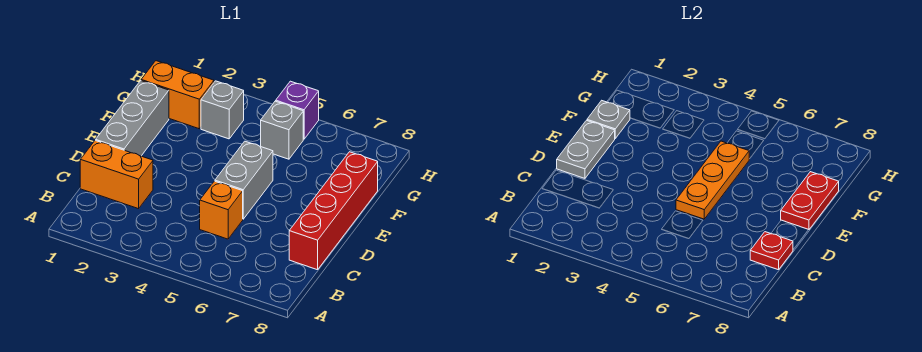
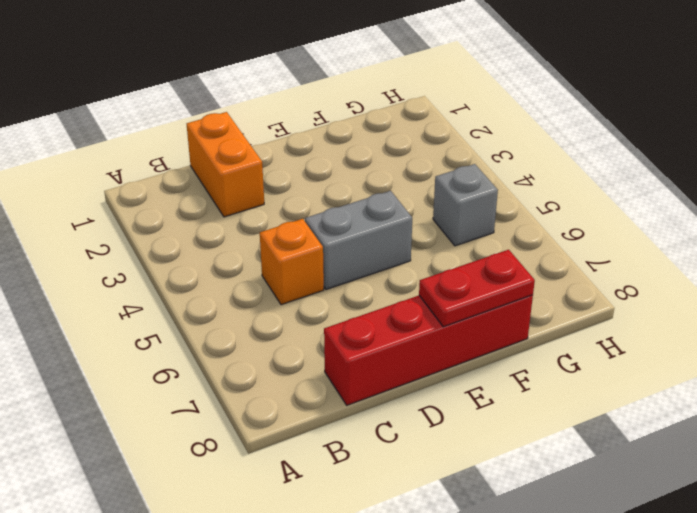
none -> grey brick D1:F1 level 1
none -> orange brick G1:G2 level 1
none -> grey brick G3 level 1

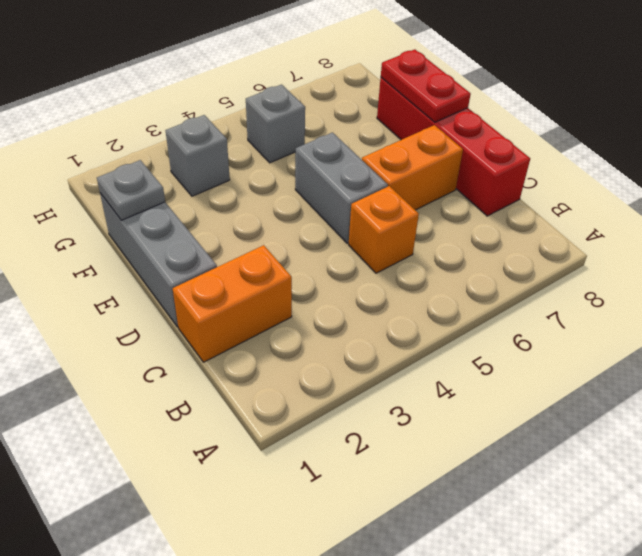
orange brick D6:D7 level 1 -> orange brick G1:G2 level 1
none -> purple brick H5 level 1
none -> red plate C8 level 2
none -> grey plate D1:E1 level 2

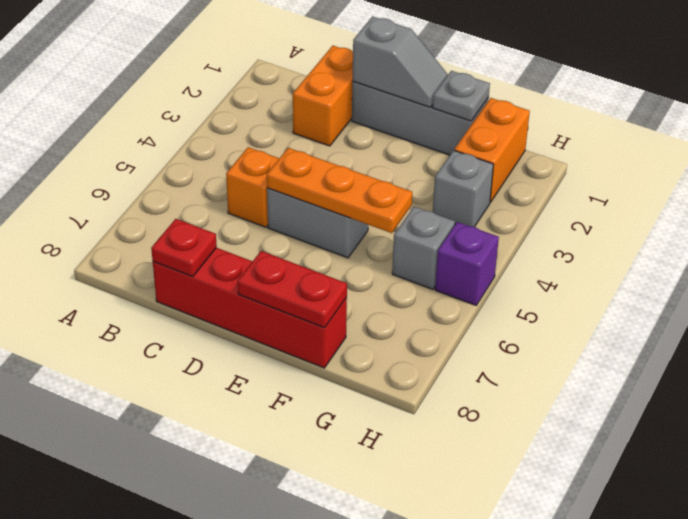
grey slope D1:E1 level 2 top D -> grey plate D1:E1 level 2

